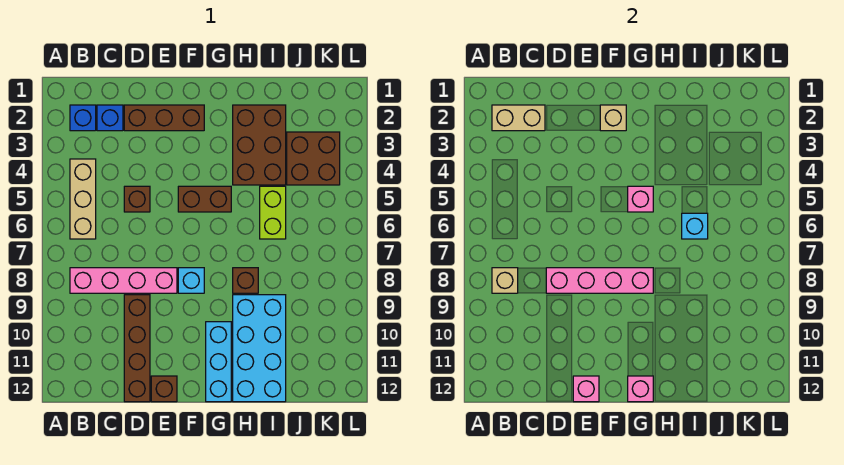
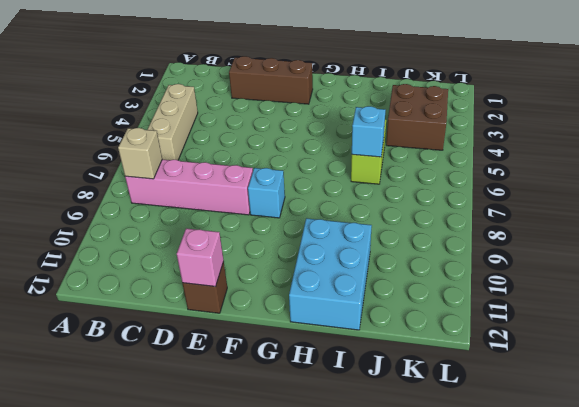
cyan brick H10:I12 level 1 -> cyan brick H9:I12 level 1
none -> blue brick B2 level 1
none -> blue brick C2 level 1
none -> brown brick D5 level 1

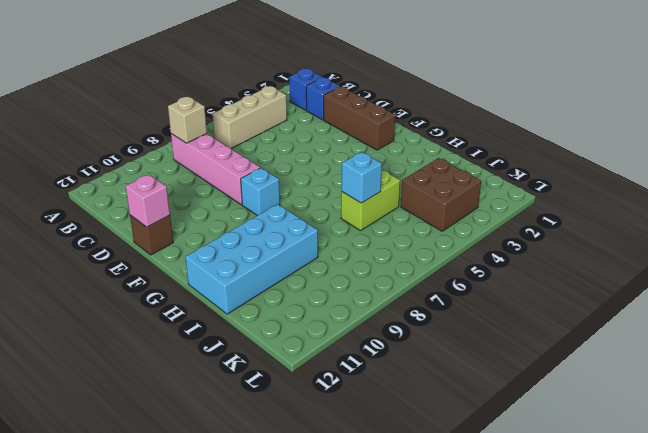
none -> brown brick D5 level 1
none -> brown brick D9:D12 level 1
none -> brown brick F5:G5 level 1

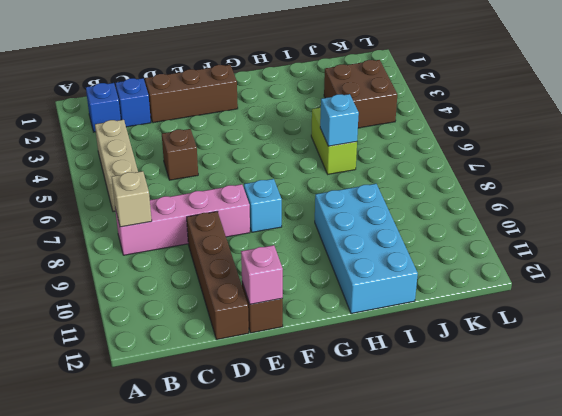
none -> brown brick F5:G5 level 1
none -> cyan brick G10:G12 level 1
none -> brown brick H2:I4 level 1

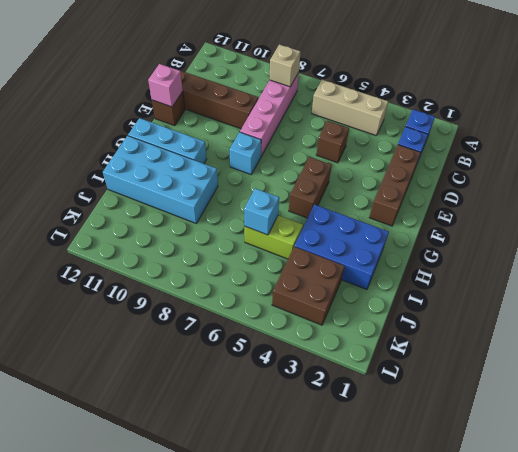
blue brick H2:I4 level 1 -> brown brick H2:I4 level 1
none -> brown brick H8 level 1
none -> tan brick B2:C2 level 2
none -> pink brick D8:G8 level 2

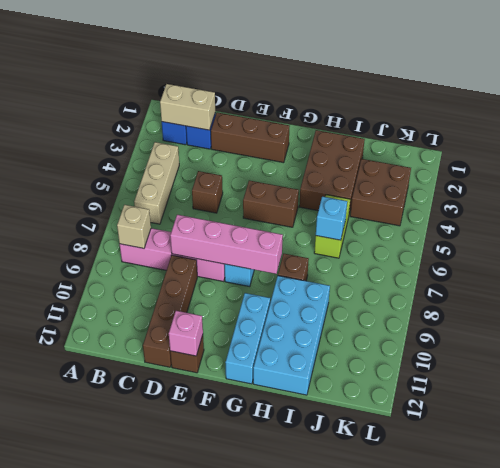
none -> tan brick F2 level 2
none -> pink brick G5 level 2
none -> pink brick G12 level 2

